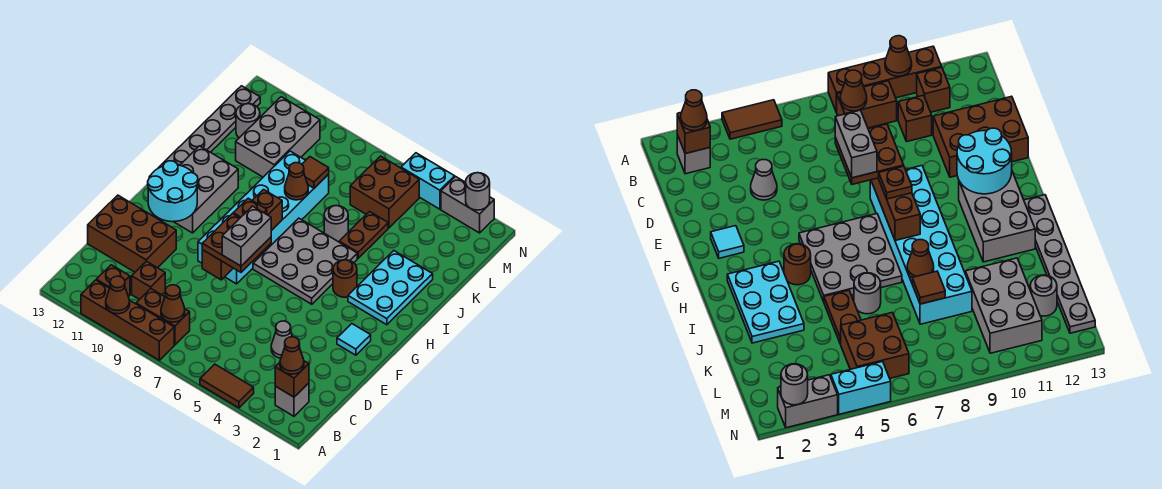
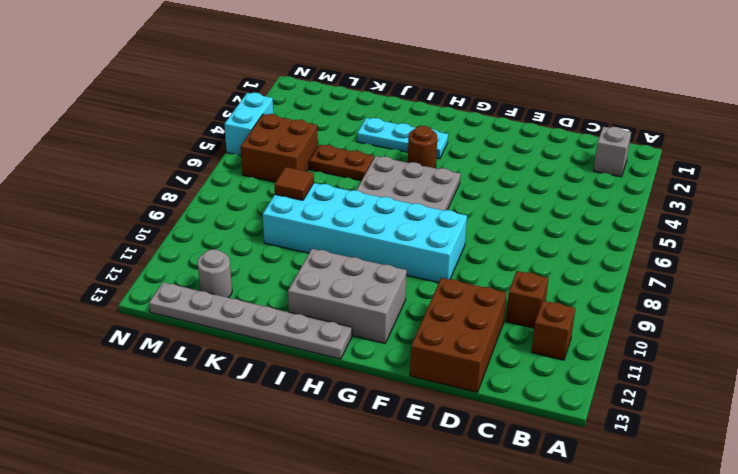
cyan plate H3:J3 level 1 -> cyan plate H2:J3 level 1
none -> brown tile A4:A5 level 1
none -> brown brick A8:A11 level 1
none -> brown brick B8:B9 level 1
none -> grey cone D4 level 1

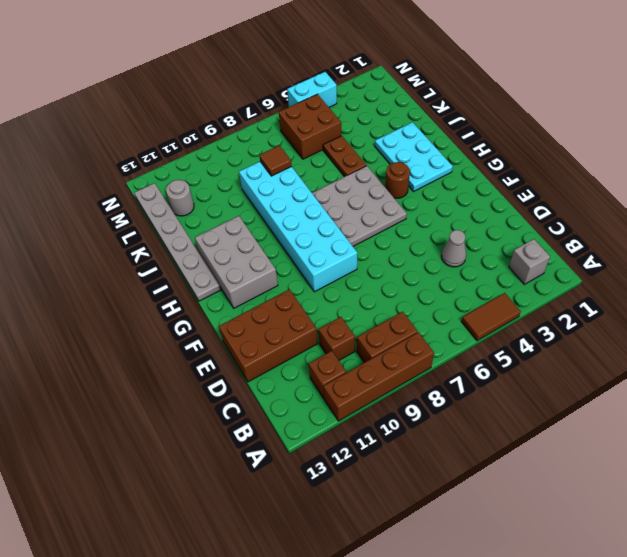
none -> cyan tile F2 level 1
none -> grey round brick J6 level 1
none -> grey brick K10:M11 level 1
none -> grey brick N2:N3 level 1

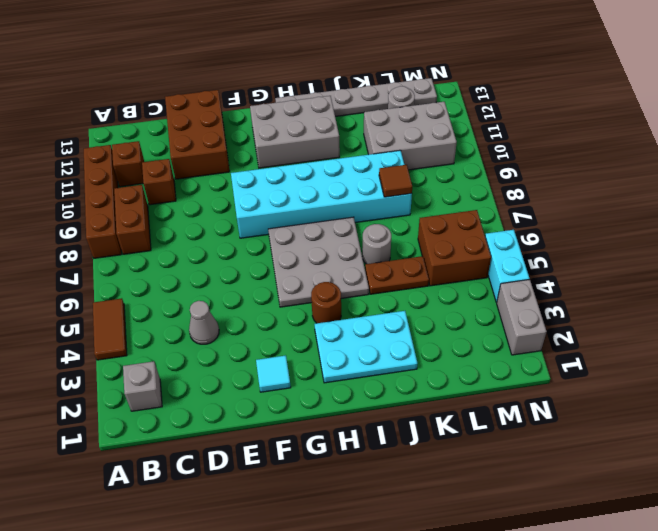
none -> brown cone A10 level 2
none -> brown brick B2 level 2
none -> brown cone B8 level 2
none -> brown brick E8:H8 level 2

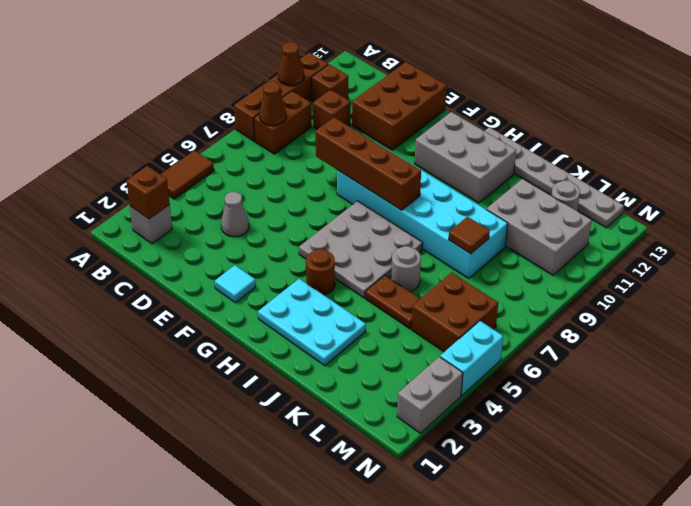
none -> cyan round brick F11:G12 level 2
none -> brown cone J8 level 2
none -> grey round brick N2 level 2
none -> brown cone B2 level 3

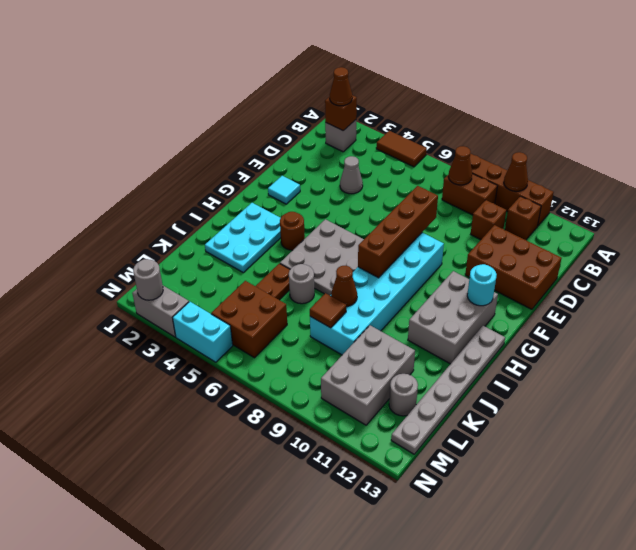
cyan round brick G12 level 2 -> cyan round brick F11:G12 level 2
none -> brown plate E7:F8 level 3
none -> brown plate G8 level 3
none -> grey brick E7:F7 level 4

